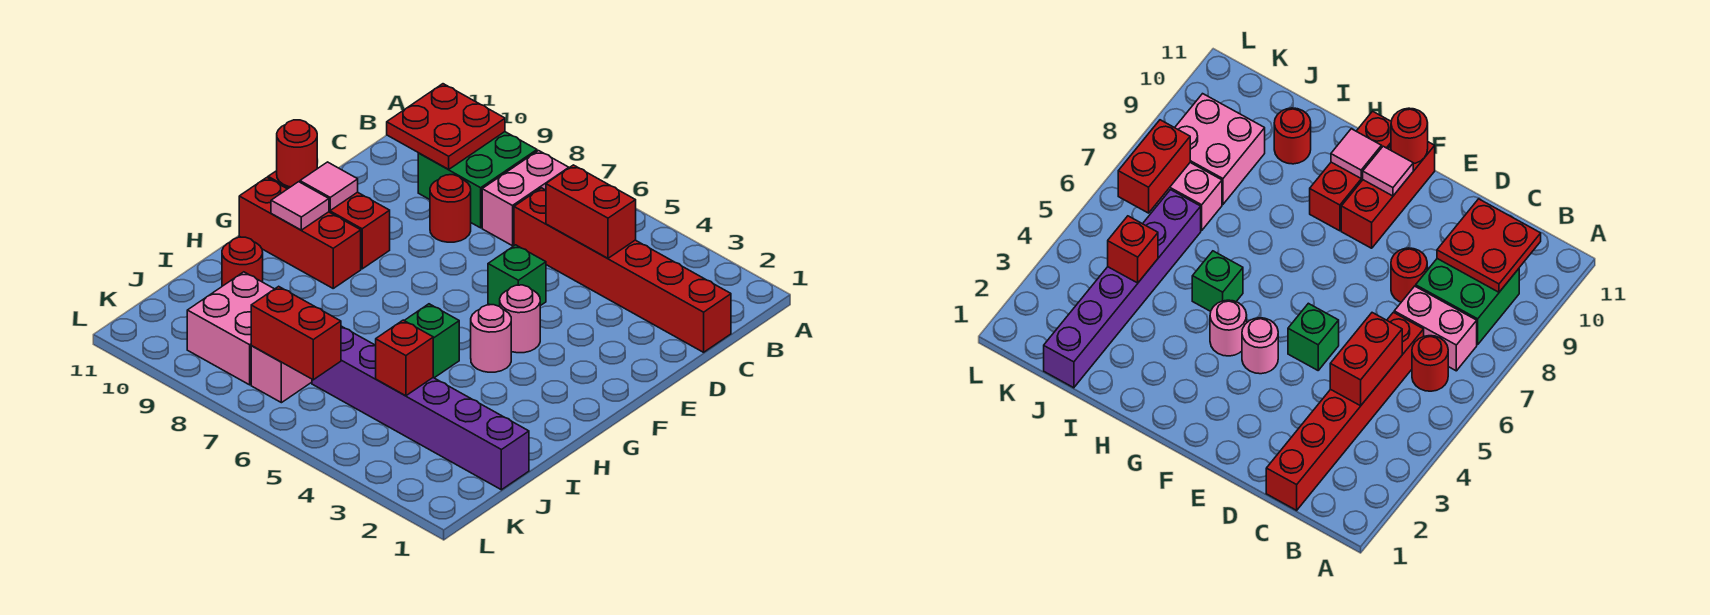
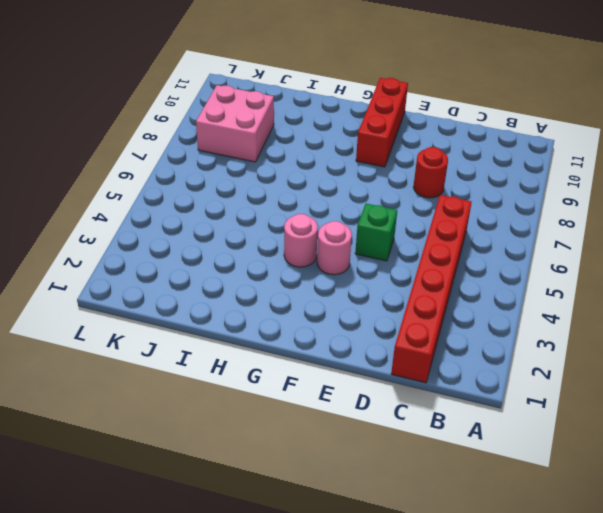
none -> red round brick B6 level 1
none -> pink brick B7:C7 level 1
none -> green brick B8:C9 level 1

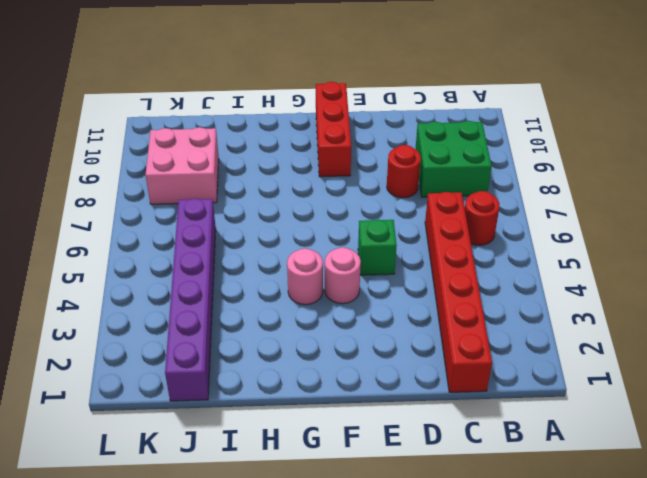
none -> pink brick B7:C7 level 1
none -> red brick G9:G11 level 1
none -> green brick H5 level 1

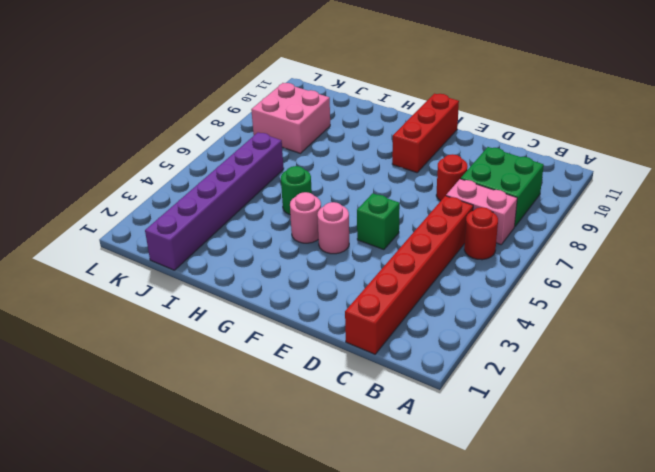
green round brick H5 level 1 -> green brick H5 level 1
none -> red brick G9:G11 level 1
none -> red round brick I10 level 1
none -> pink brick J7:K7 level 1

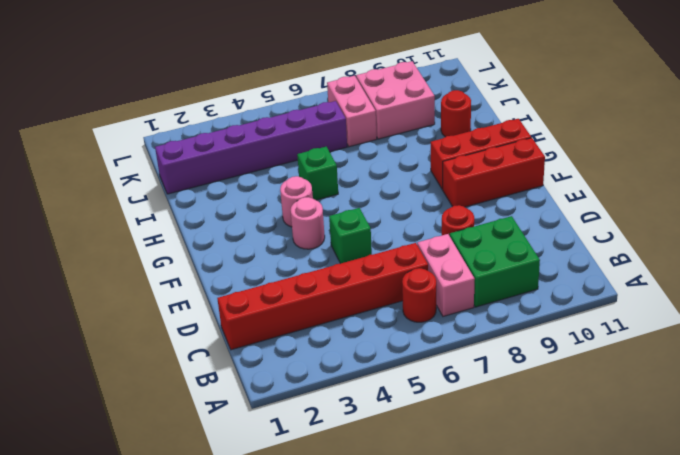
none -> red plate B9:C10 level 2
none -> red brick C4:C5 level 2
none -> pink tile F10 level 2

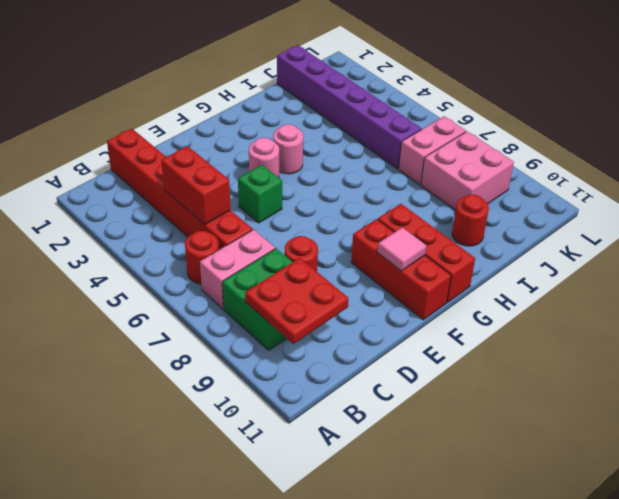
none -> green brick H5 level 1
none -> red round brick F11 level 2
none -> pink tile G10 level 2

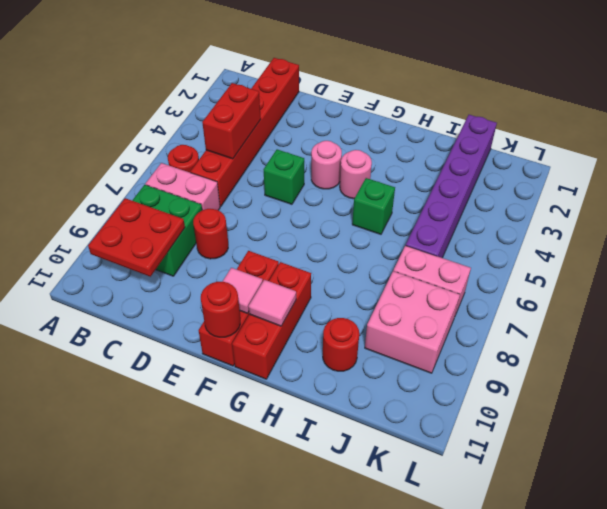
none -> red brick J4 level 2
none -> red brick K6:K7 level 2

